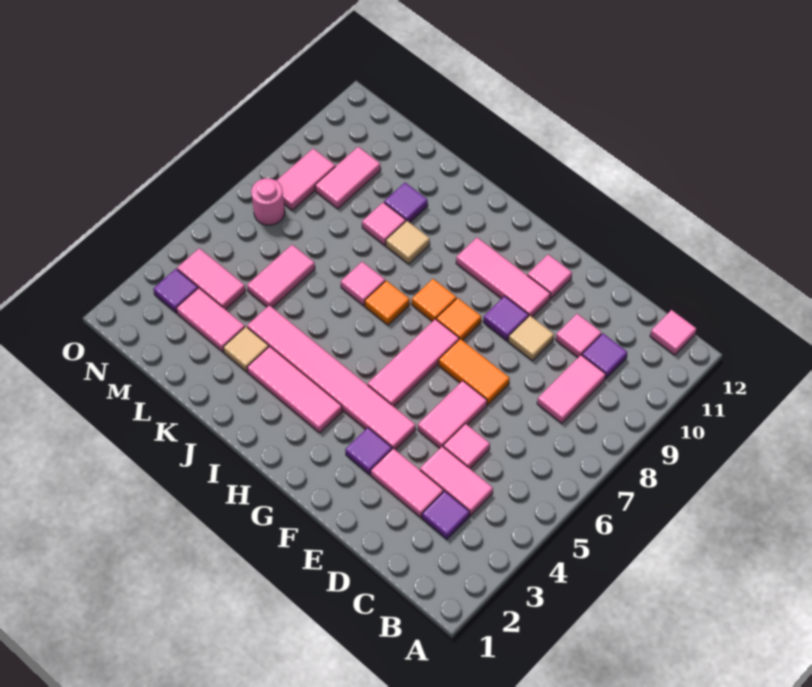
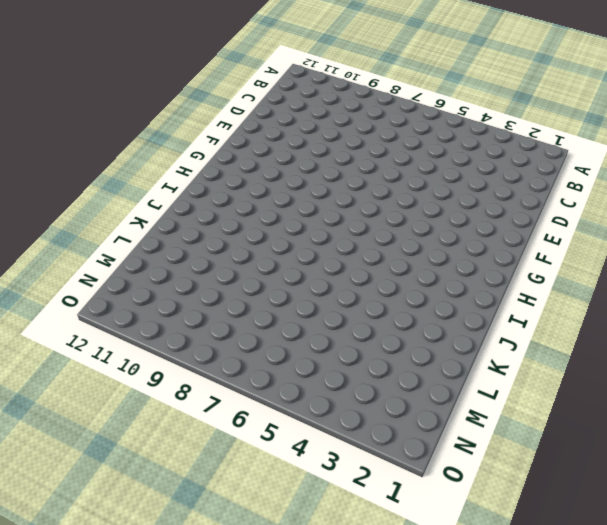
none -> pink tile B12 level 1
none -> purple tile C3 level 1
none -> pink tile C4:D4 level 1
none -> pink tile C8:C9 level 1

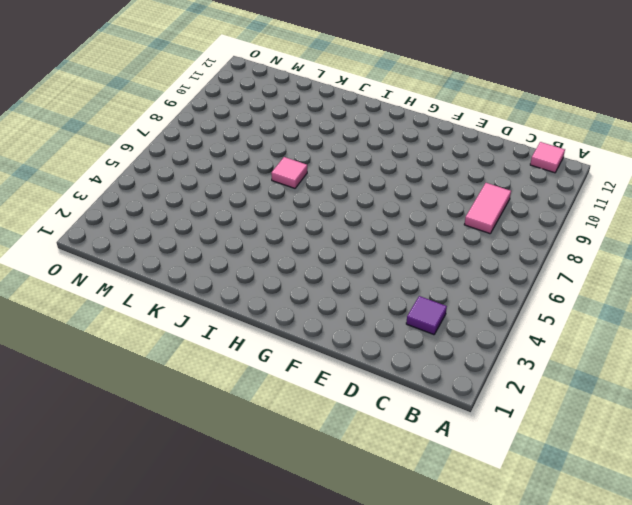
none -> pink tile C4:D4 level 1
none -> purple tile C10 level 1
none -> pink tile D3:E3 level 1
none -> pink tile D5 level 1

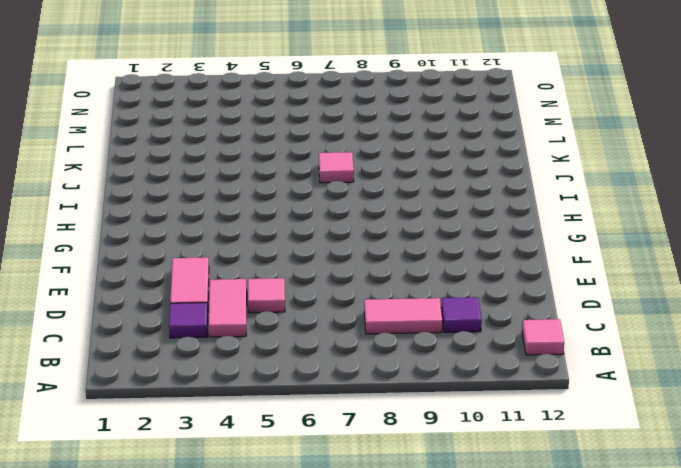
none -> pink tile D10 level 1
none -> pink tile E5:E6 level 1
none -> orange tile E7:F7 level 1
none -> tan tile E9 level 1

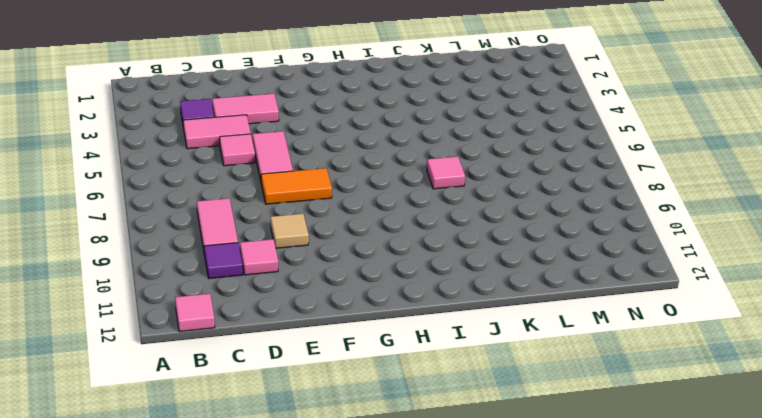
none -> purple tile F3 level 1
none -> pink tile F4:K4 level 1
none -> purple tile F9 level 1
none -> pink tile F10:H10 level 1

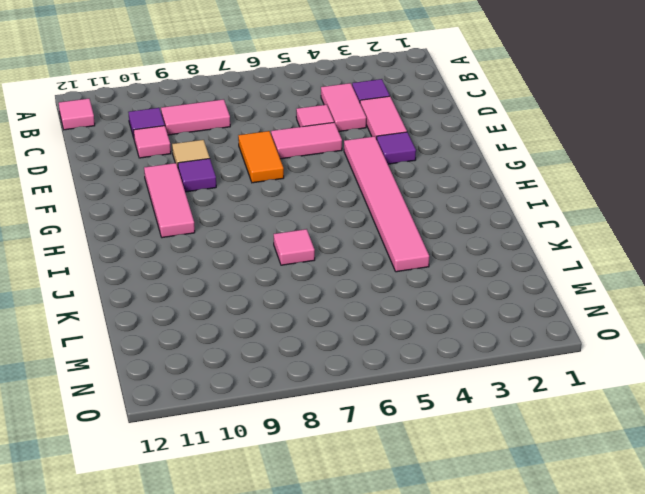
none -> pink tile F11 level 1
none -> pink tile G5:G7 level 1
none -> orange tile G8 level 1
none -> pink tile H3:J3 level 1

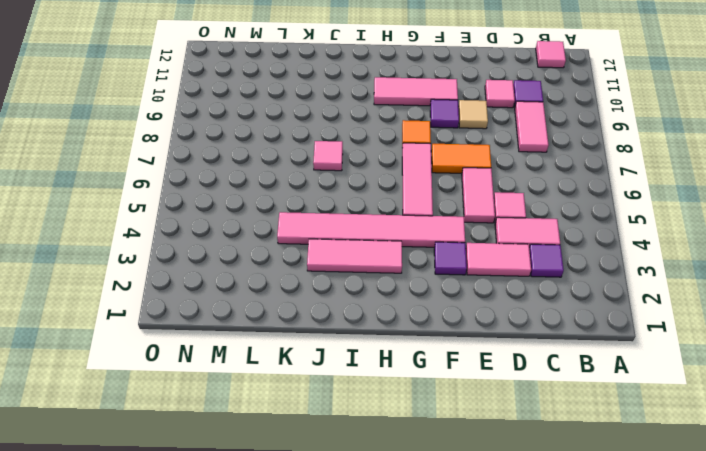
none -> pink tile F11 level 1
none -> orange tile H8 level 1
none -> orange tile I7 level 1
none -> tan tile J9 level 1

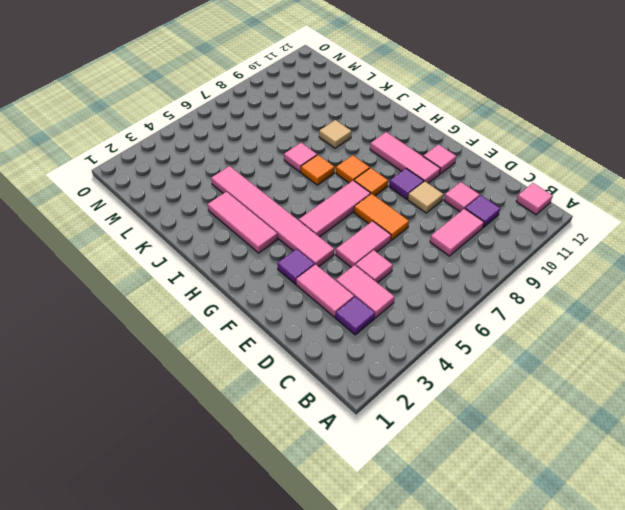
none -> tan tile K3 level 1
none -> pink tile K9 level 1
none -> purple tile K10 level 1
none -> pink tile L3:M3 level 1

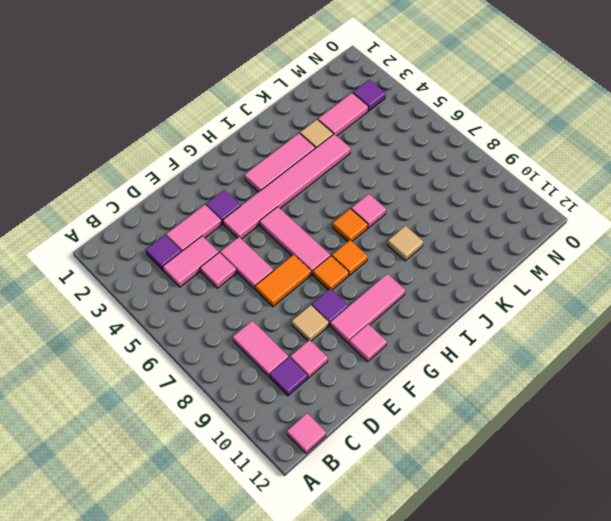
none -> pink tile K9 level 1
none -> purple tile K10 level 1
none -> pink tile L5:L6 level 1
none -> pink tile M4:N4 level 1

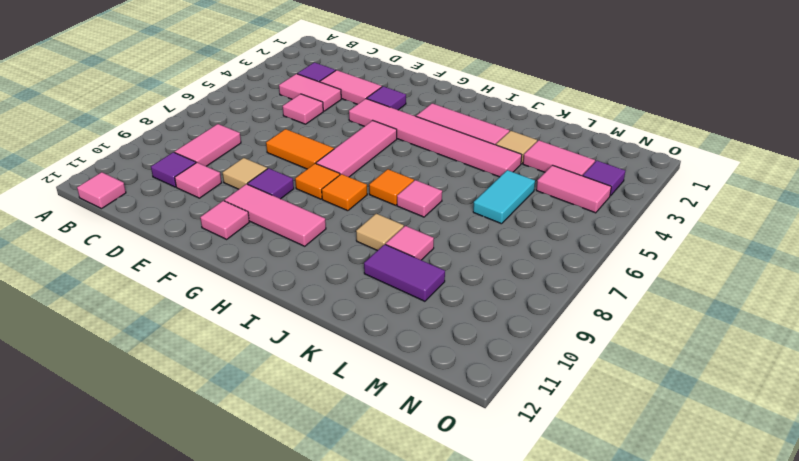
purple tile K10:L10 level 1 -> purple tile K10 level 1
cyan tile L5:L6 level 1 -> pink tile L5:L6 level 1
none -> pink tile E5:E6 level 1
none -> pink tile M9:M10 level 1
none -> pink round brick N7 level 1
none -> pink tile N8:N9 level 1

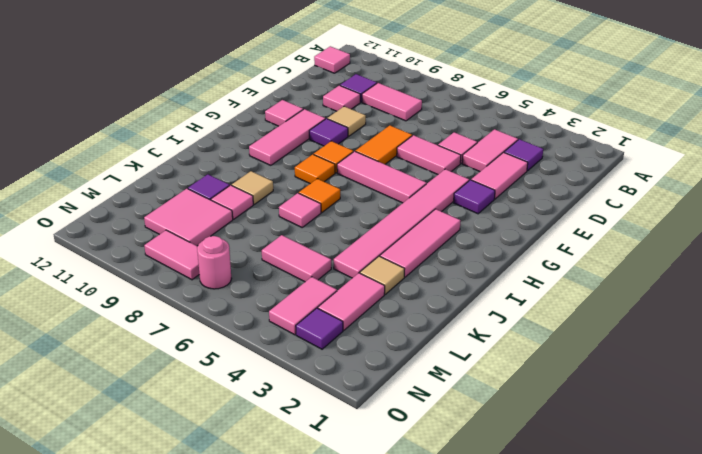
pink tile L9:M10 level 1 -> pink tile M9:M10 level 1

